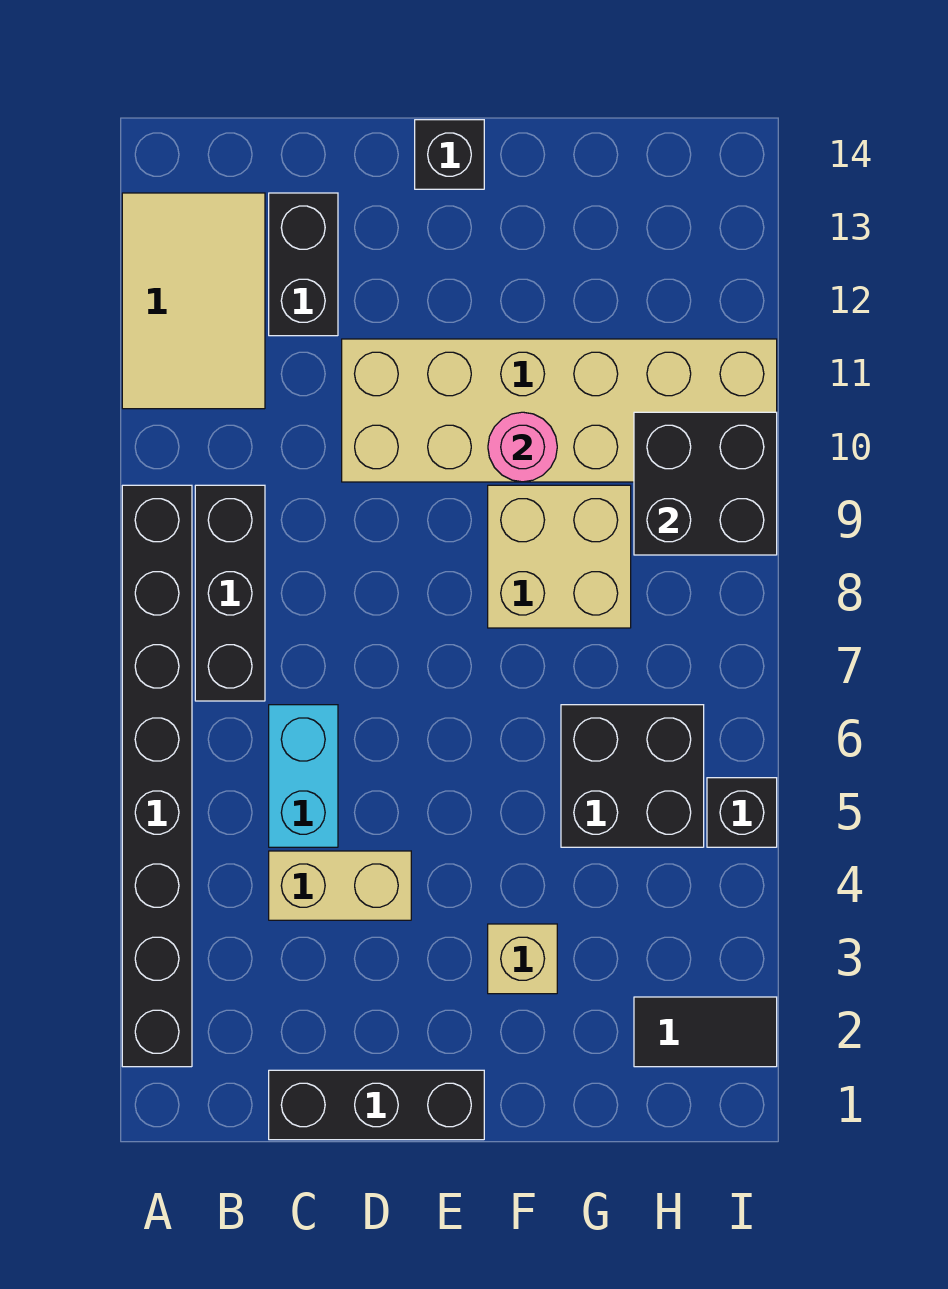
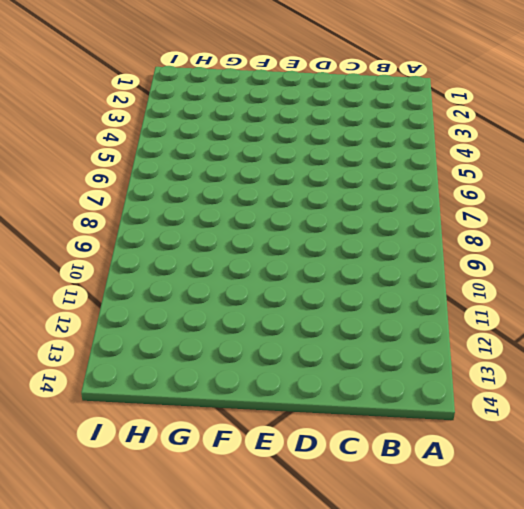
none -> black brick A2:A9 level 1
none -> tan tile A11:B13 level 1
none -> black brick B7:B9 level 1

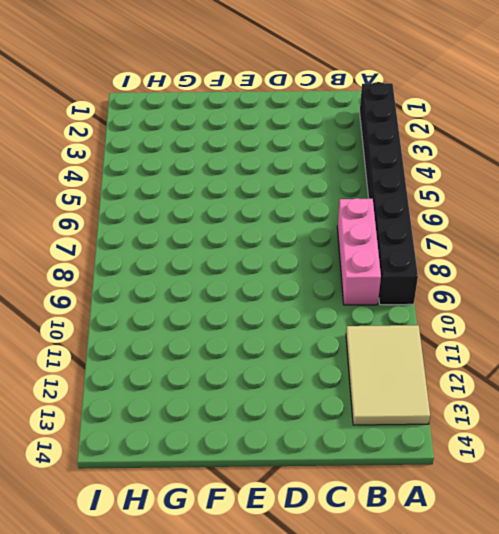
pink brick B7:B9 level 1 -> black brick B7:B9 level 1
none -> black brick C1:E1 level 1
none -> tan brick C4:D4 level 1
none -> cyan brick C5:C6 level 1

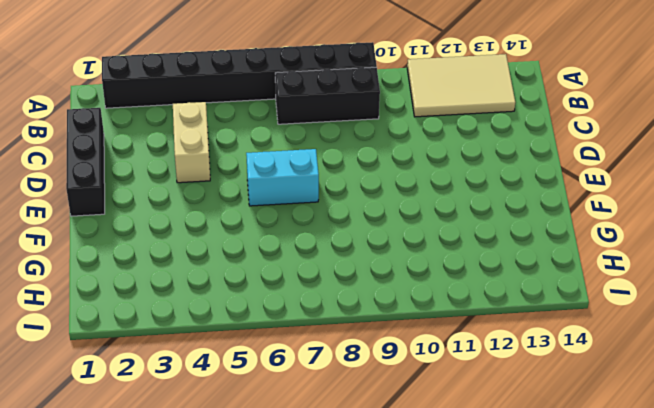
cyan brick E6:E7 level 1 -> cyan brick C5:C6 level 1
none -> black brick C12:C13 level 1
none -> tan brick D10:I11 level 1
none -> black brick E14 level 1

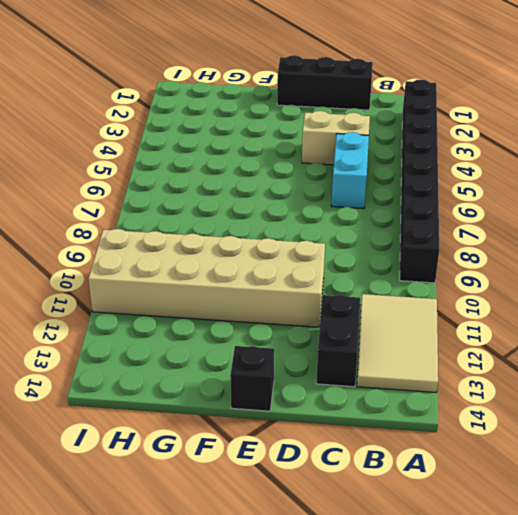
none -> black brick B7:B9 level 1
none -> tan brick F3 level 1
none -> tan brick F8:G9 level 1

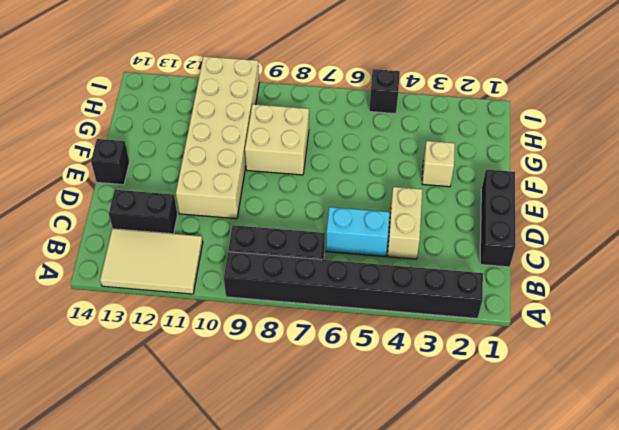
none -> black brick G5:H6 level 1
none -> black tile H2:I2 level 1
none -> pink round brick F10 level 2

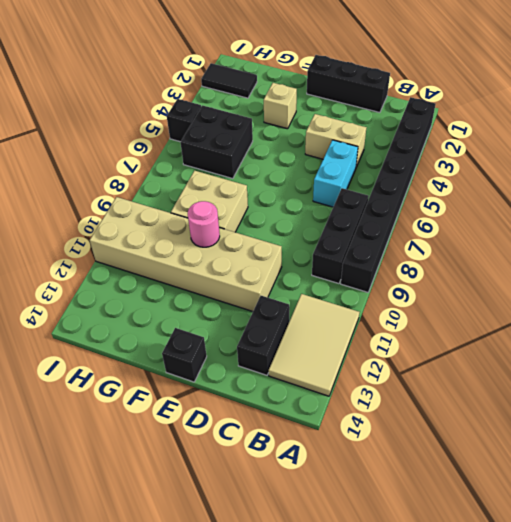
none -> black brick H9:I10 level 2

